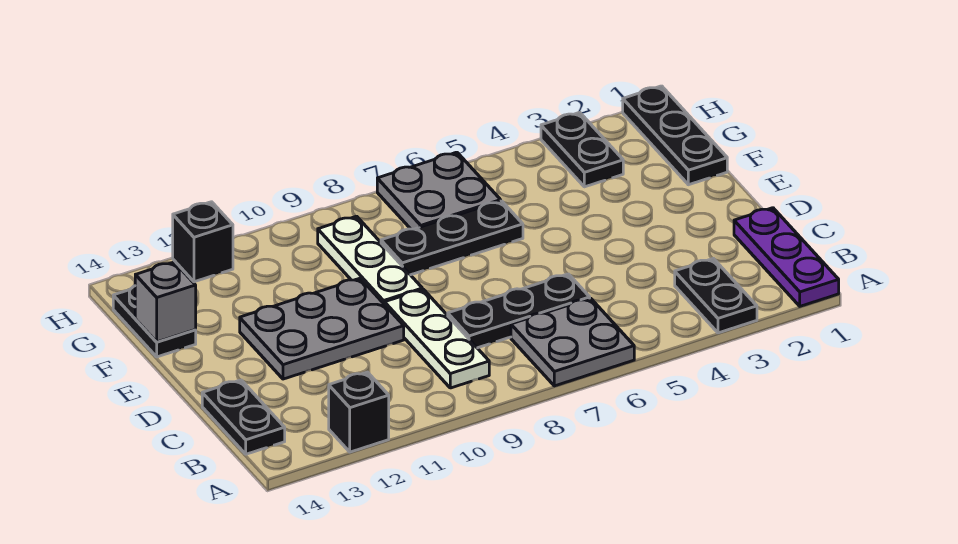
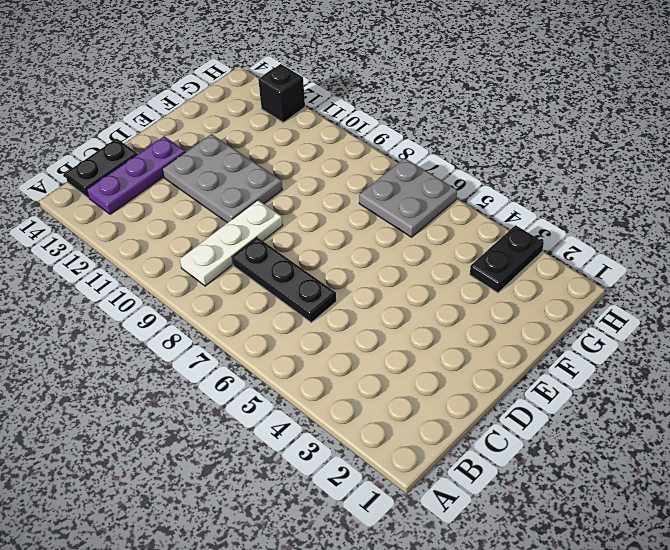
purple plate B13:D13 level 1 -> purple plate A1:C1 level 1
none -> black plate A3:B3 level 1
none -> grey plate A6:B7 level 1
none -> black brick A12 level 1

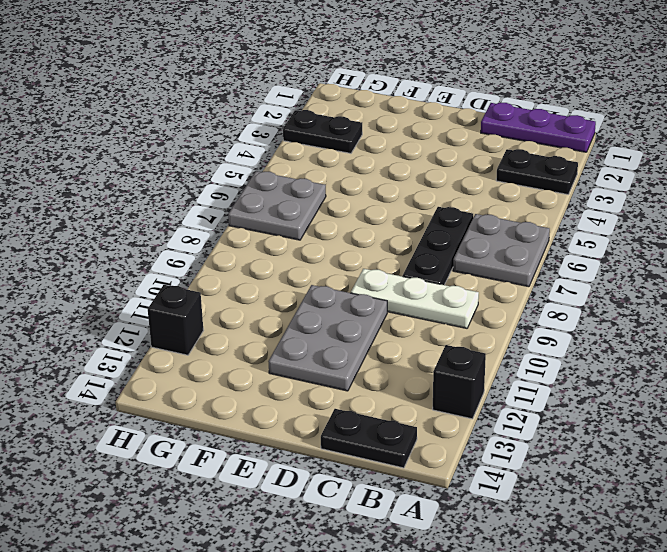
none -> white plate E9:G9 level 1
none -> black plate F1:H1 level 1
none -> black plate F6:F8 level 1

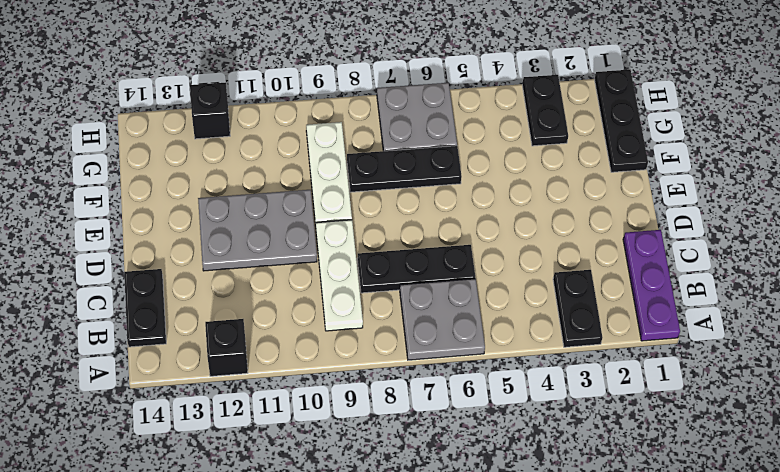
none -> black plate F14:G14 level 1
none -> grey brick F14 level 2

